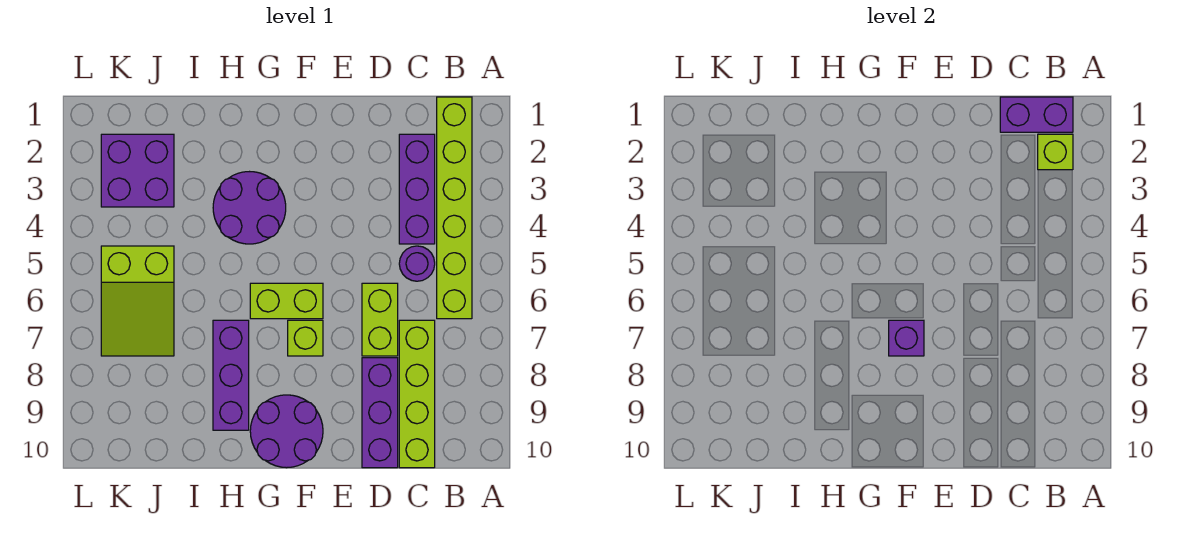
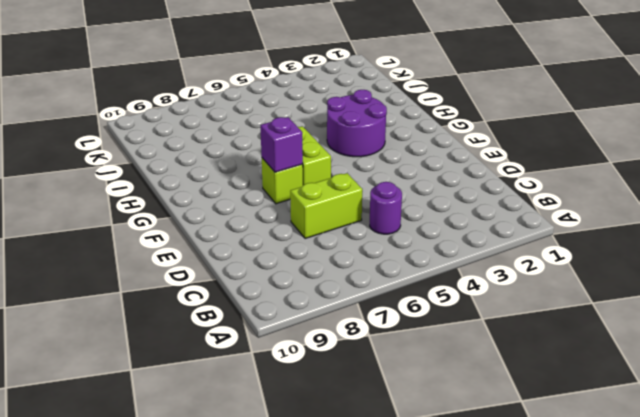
none -> lime brick B1:B6 level 1
none -> purple brick C2:C4 level 1
none -> lime brick C7:C10 level 1

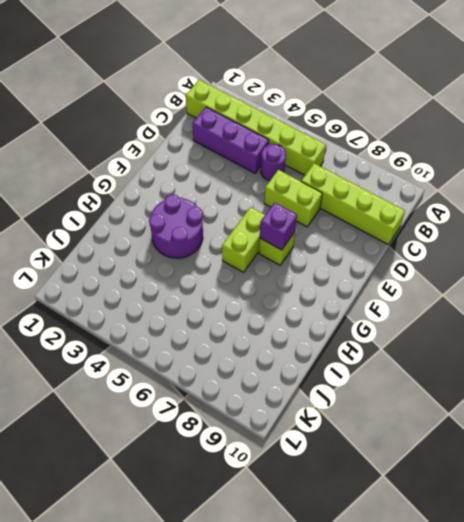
none -> purple brick D8:D10 level 1
none -> purple round brick F9:G10 level 1
none -> purple brick H7:H9 level 1

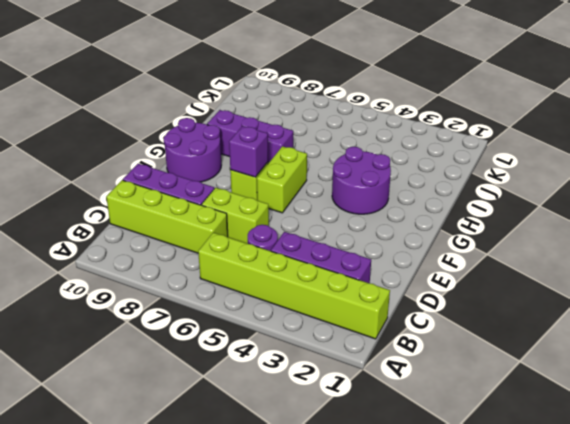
none -> purple brick J2:K3 level 1
none -> lime slope J5:K7 level 1 top 5
none -> purple brick B1:C1 level 2

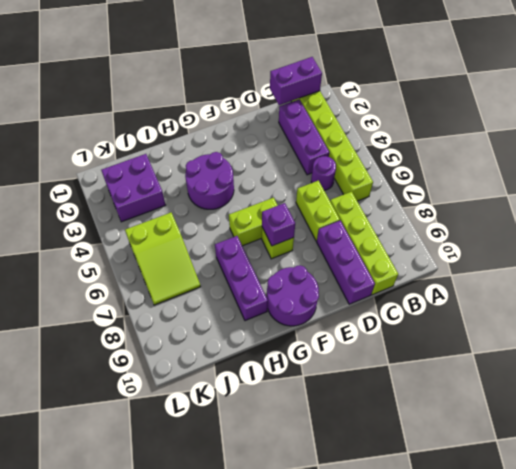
none -> lime brick B2 level 2

